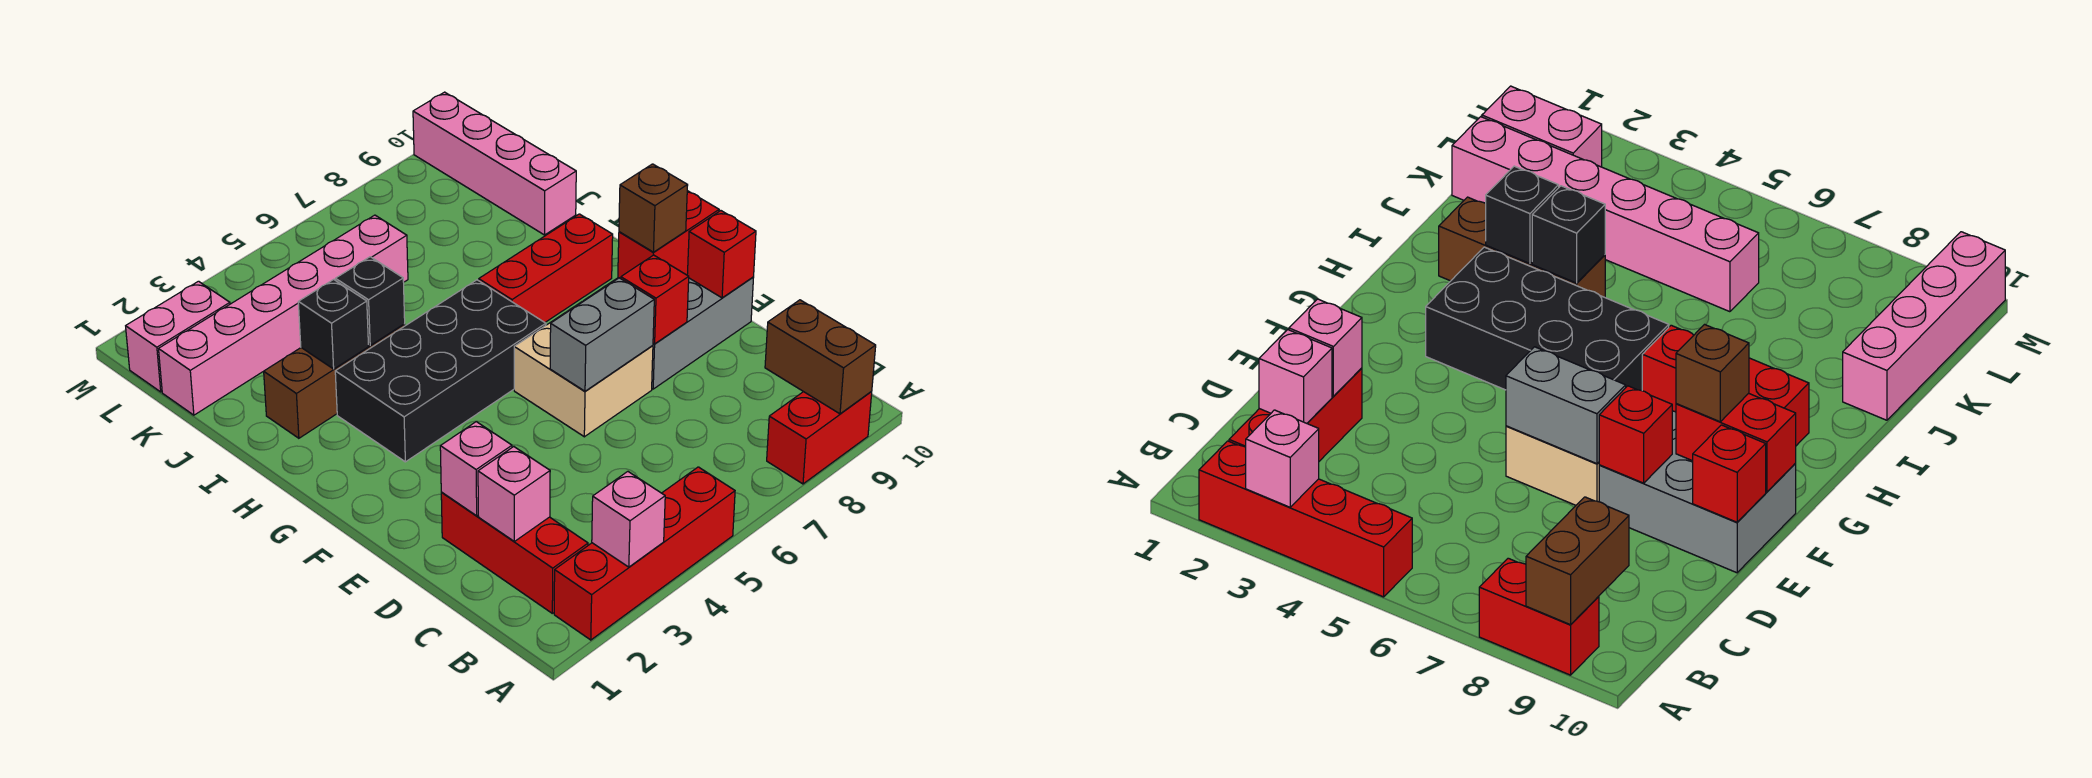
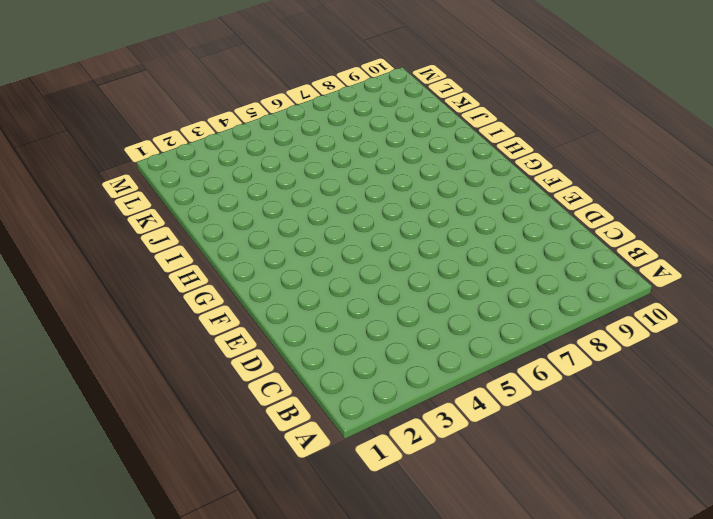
none -> red brick A2:A5 level 1
none -> red brick A8:A9 level 1
none -> red brick B2:D2 level 1

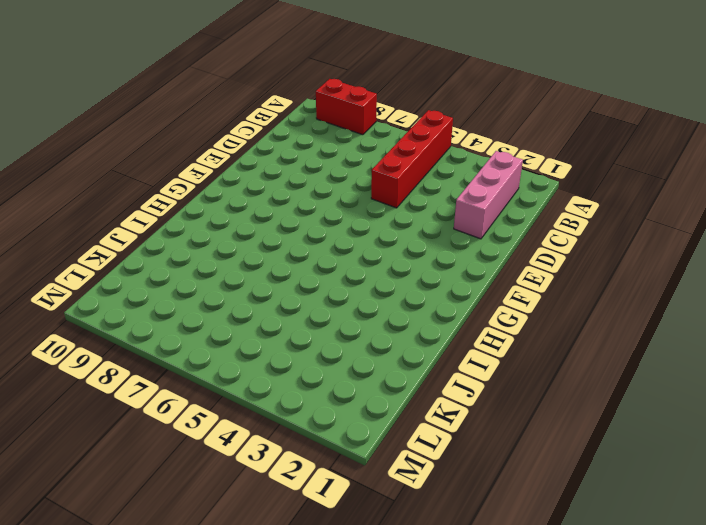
red brick A5:D5 level 1 -> red brick A2:A5 level 1
pink brick B2:D2 level 1 -> red brick B2:D2 level 1
none -> tan brick E6:F7 level 1
none -> grey brick E8:F10 level 1
none -> black brick G3:H6 level 1

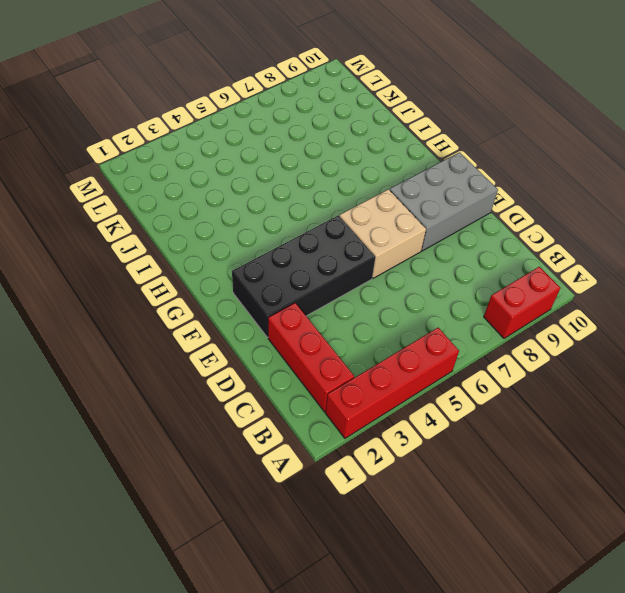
black brick E2:F5 level 1 -> black brick G3:H6 level 1
none -> red brick H7:H9 level 1
none -> brown brick I2:I4 level 1
none -> pink brick J10:M10 level 1

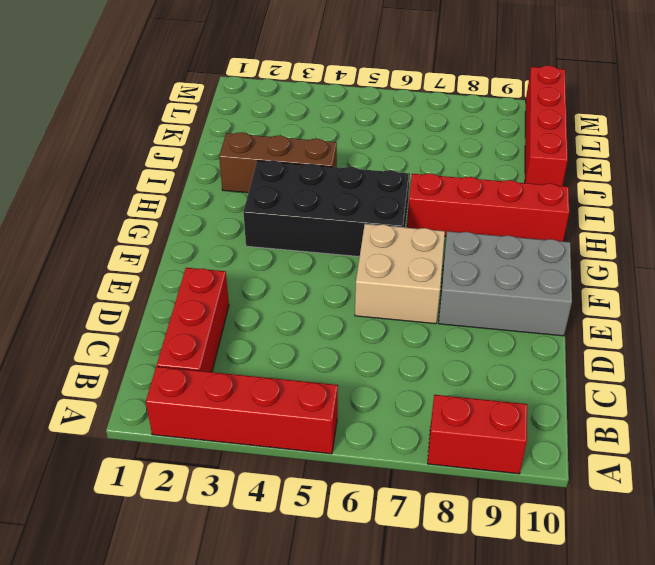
red brick H7:H10 level 1 -> red brick H7:H9 level 1
red brick J10:M10 level 1 -> pink brick J10:M10 level 1
none -> pink brick K1:K6 level 1
none -> pink brick L1:L2 level 1
none -> pink brick A3 level 2

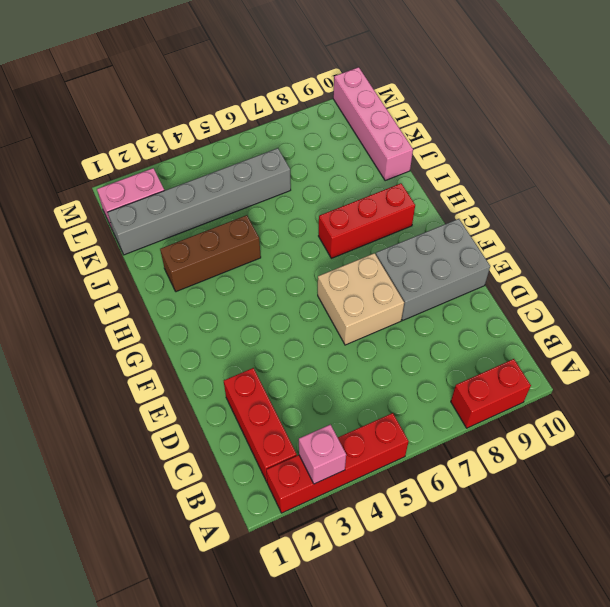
grey brick K1:K6 level 1 -> pink brick K1:K6 level 1
none -> black brick G3:H6 level 1
none -> brown brick A9:B9 level 2
none -> pink brick C2 level 2

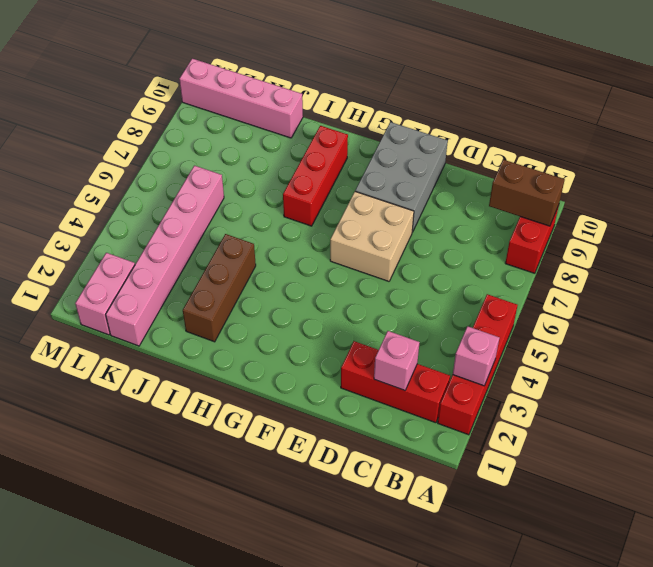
none -> black brick G3:H6 level 1
none -> pink brick D2 level 2
none -> grey brick E6:E7 level 2

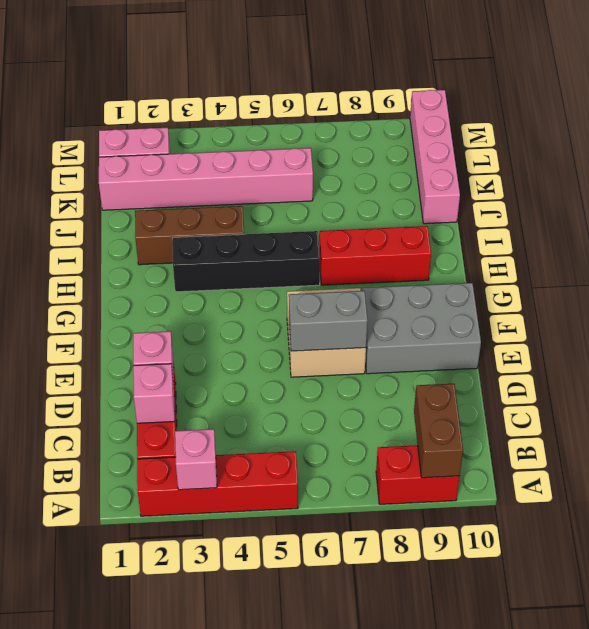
black brick H3:H6 level 1 -> black brick G3:H6 level 1
none -> red brick E8 level 2
none -> red brick E10 level 2
none -> red brick F9:F10 level 2

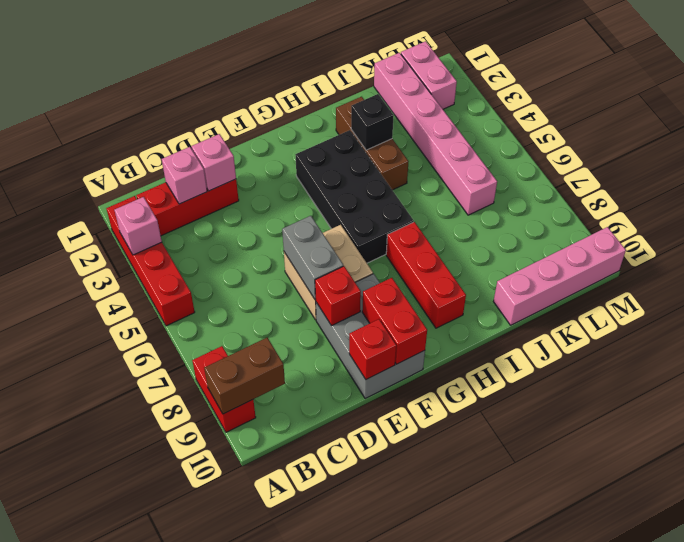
none -> black brick I4 level 2
none -> brown brick F9 level 3

